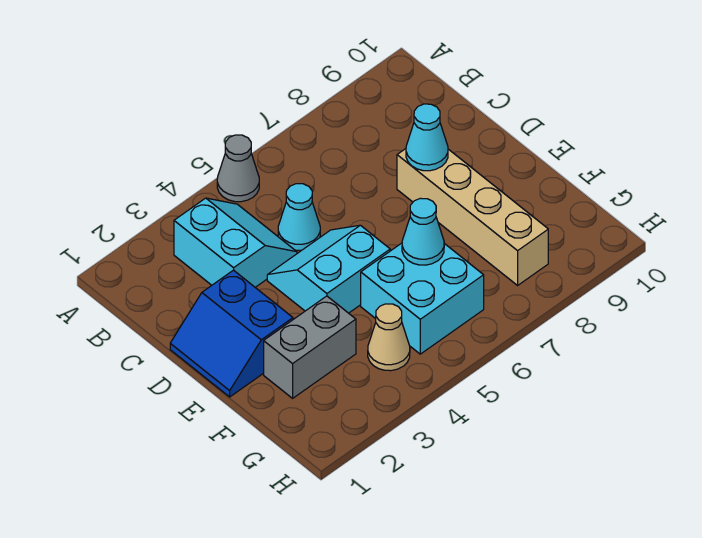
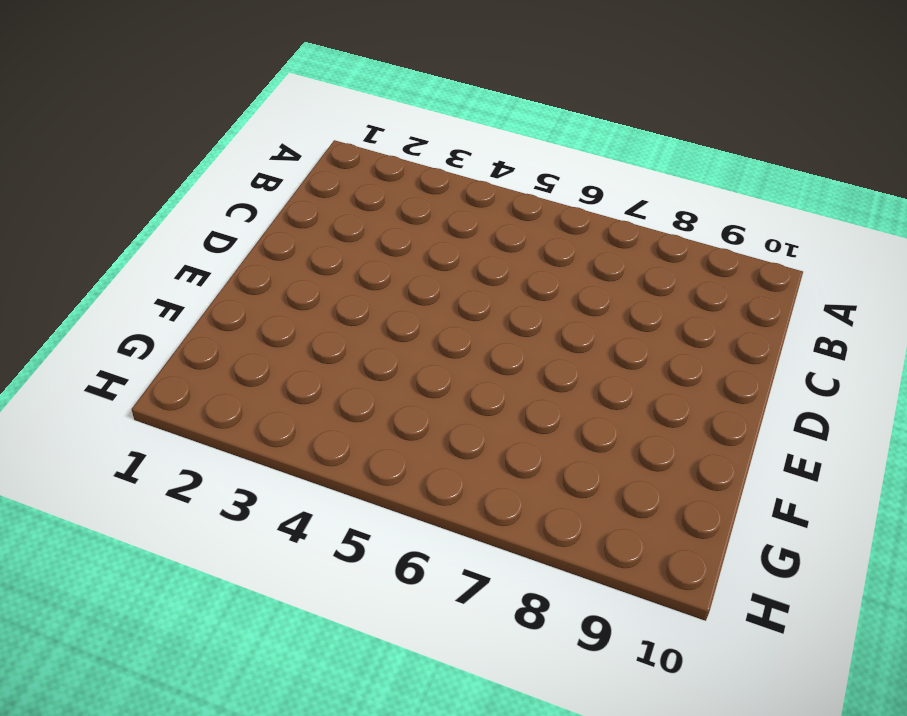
none -> grey cone A5 level 1
none -> cyan slope B3:C4 level 1 top 3

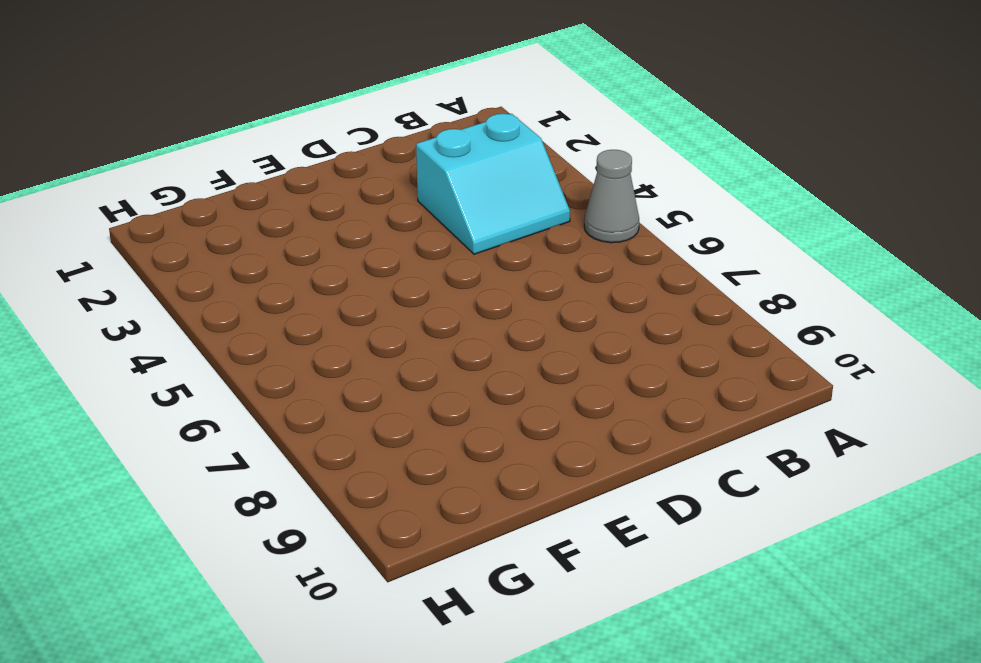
none -> cyan cone C5 level 1
none -> blue slope D1:E2 level 1 top 2

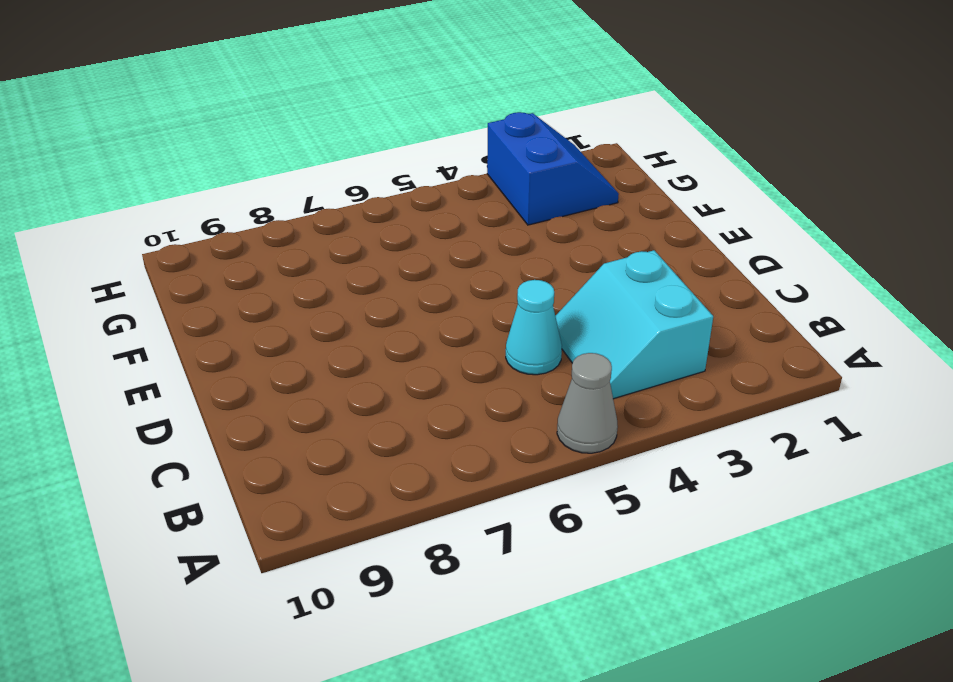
blue slope G2:H3 level 1 top 3 -> blue slope D1:E2 level 1 top 2
none -> cyan slope D4:E5 level 1 top E
none -> tan brick D8:G8 level 1

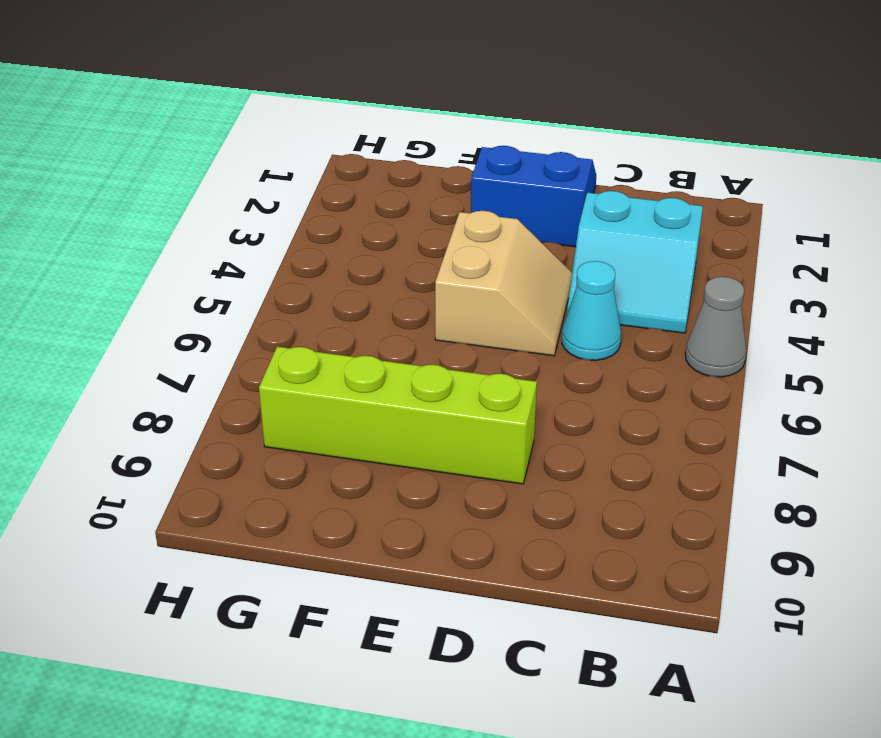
tan slope D4:E5 level 1 top E -> cyan slope D4:E5 level 1 top E
lime brick D8:G8 level 1 -> tan brick D8:G8 level 1
none -> grey brick F2:F3 level 1
none -> cyan brick F5:G6 level 1

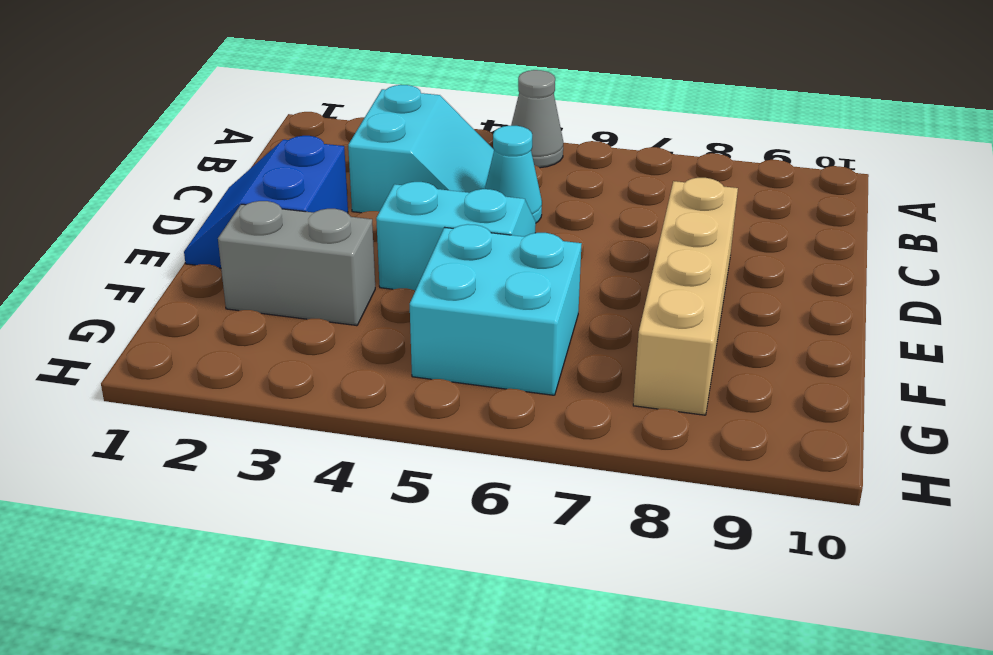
none -> tan cone G4 level 1
none -> cyan cone D8 level 2

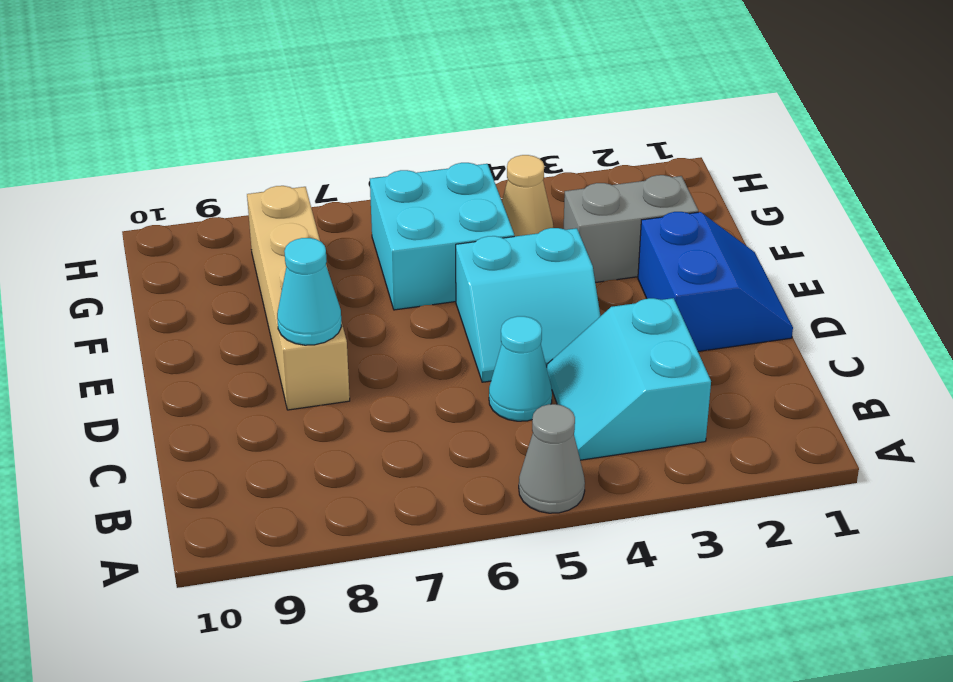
none -> cyan cone F6 level 2

